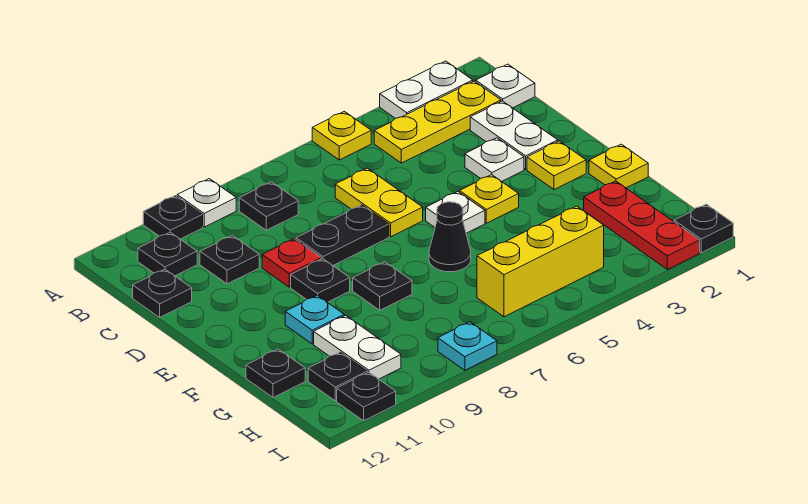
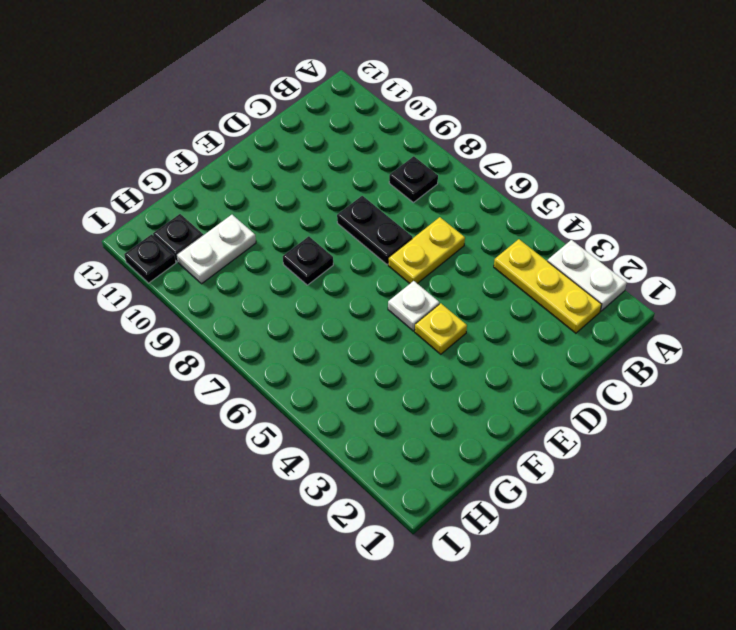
none -> yellow plate A5 level 1
none -> white plate A9 level 1
none -> black plate A10 level 1
none -> white plate B1 level 1

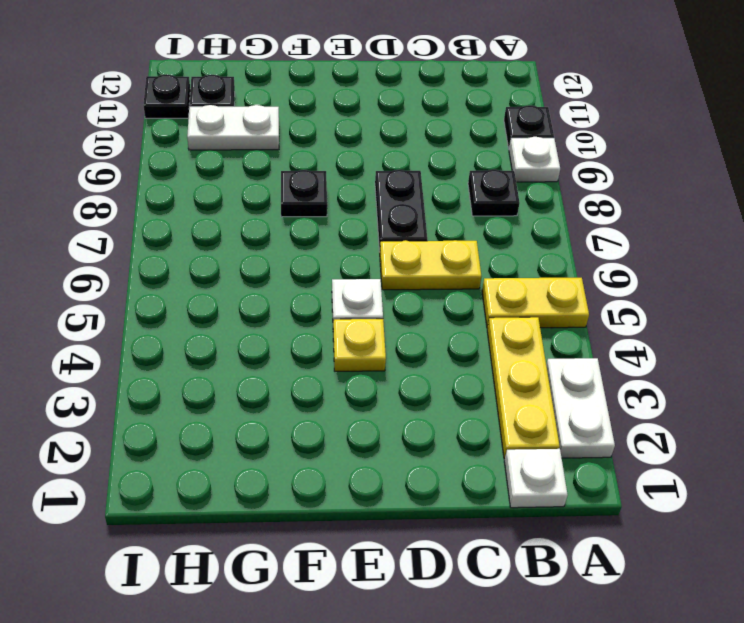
yellow plate A5:B5 level 1 -> yellow plate A5 level 1
none -> black plate B11 level 1
none -> white plate C2:D2 level 1
none -> black plate C10 level 1
none -> black plate C12 level 1

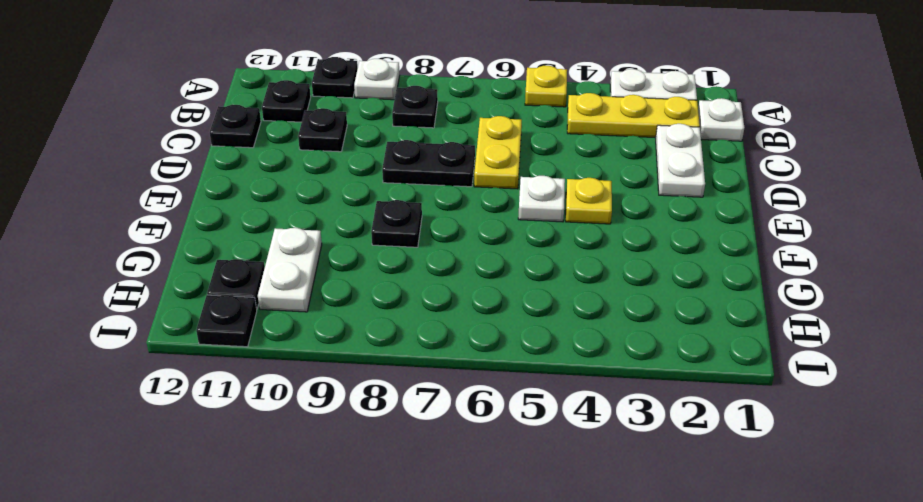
none -> white plate D3 level 1
none -> red plate D9 level 1
none -> yellow plate E2 level 1
none -> black plate E9 level 1

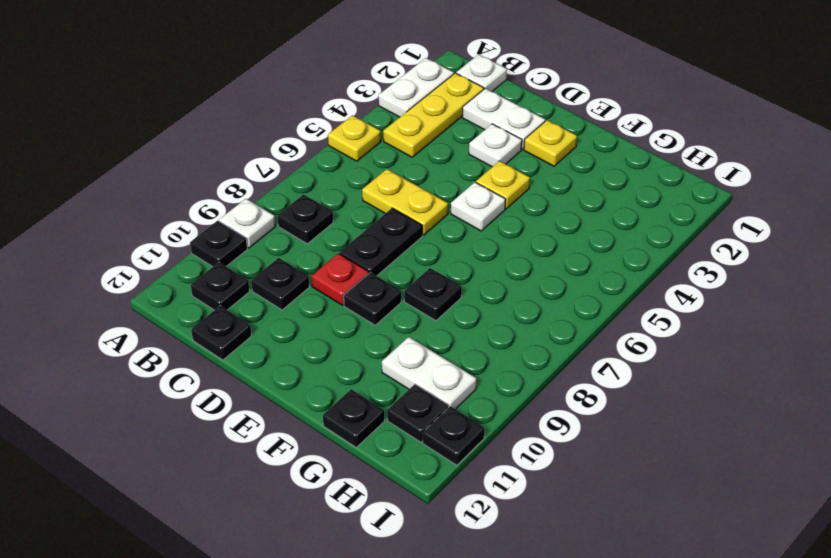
none -> yellow plate F1 level 1
none -> black cone F6 level 1
none -> cyan plate F10 level 1
none -> red plate G2:I2 level 1

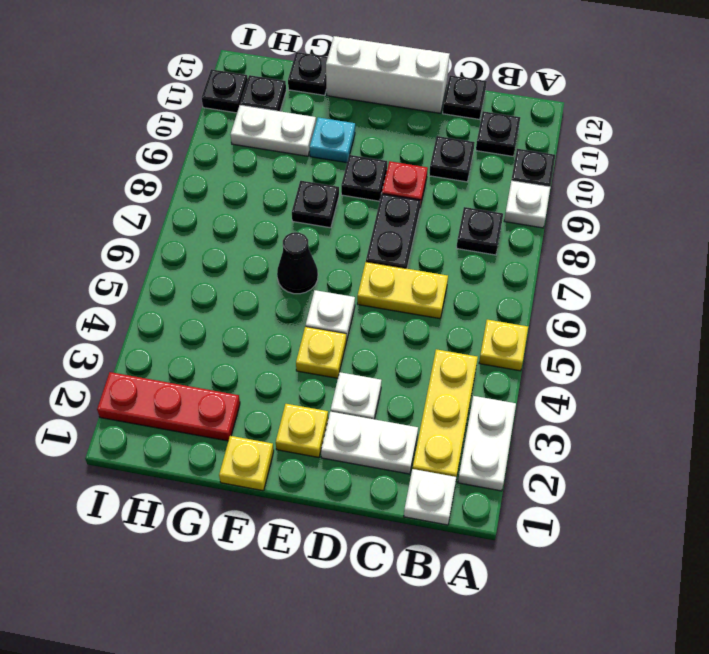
white brick D12:F12 level 1 -> none
none -> yellow brick H4:H6 level 1
none -> black plate I1 level 1
none -> cyan plate I8 level 1

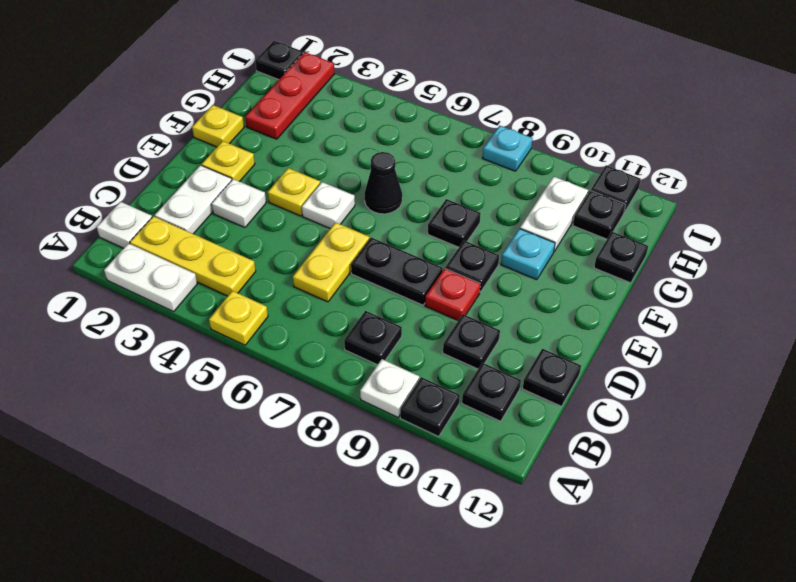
none -> yellow brick H4:H6 level 1

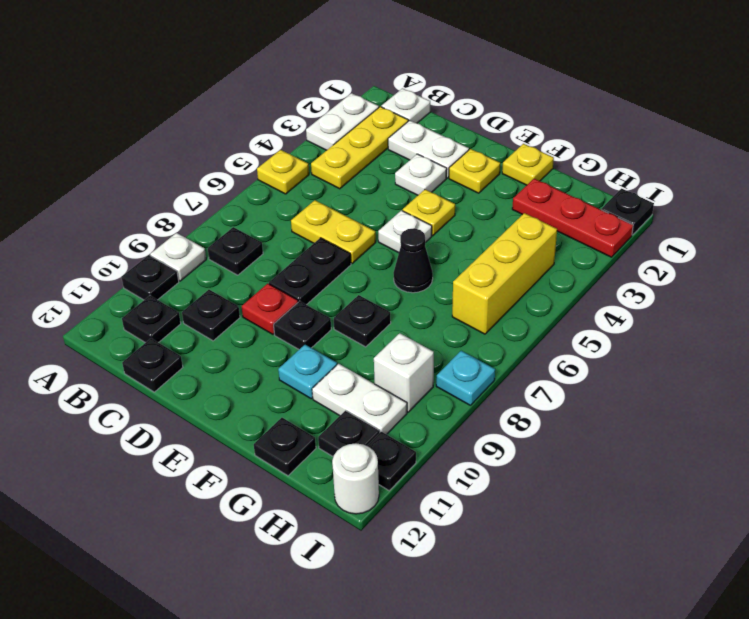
white brick H9 level 1 -> none
white round brick I12 level 1 -> none

